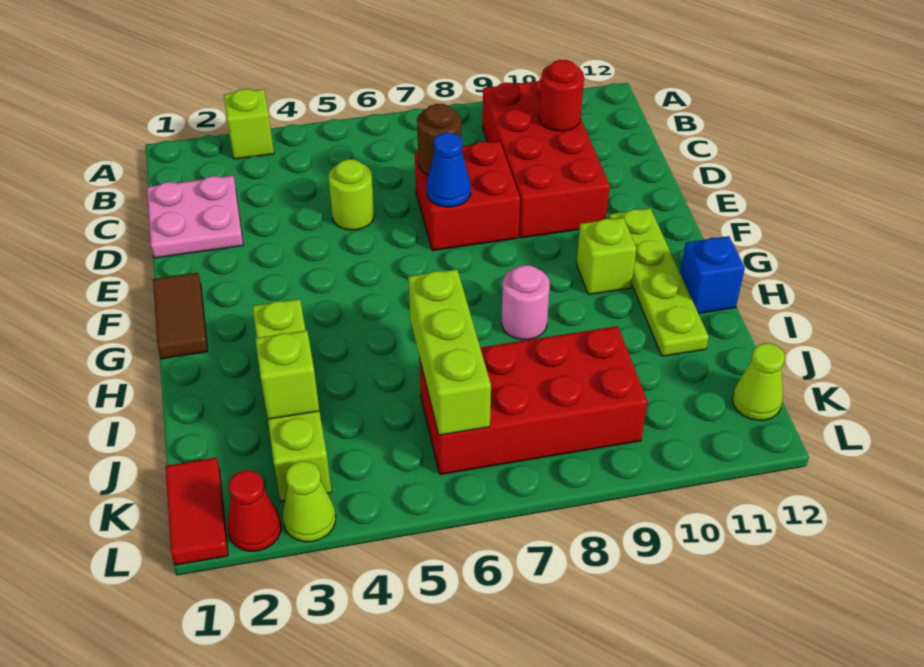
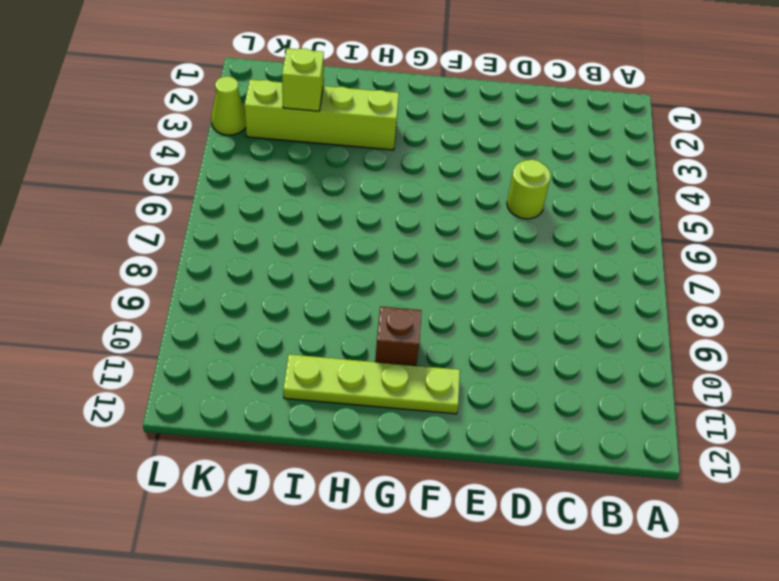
brown brick G10 level 1 -> lime brick G10 level 1
none -> lime brick A3 level 1
none -> red brick B9:E10 level 1
none -> pink plate C1:D2 level 1

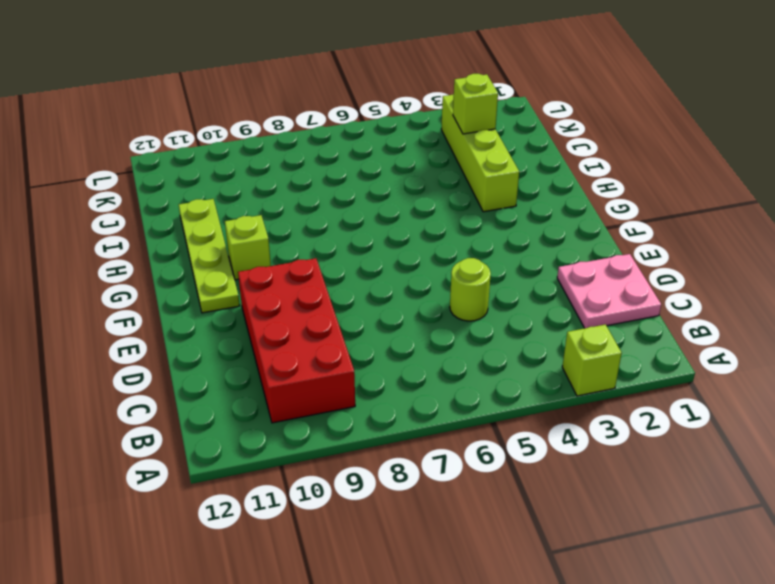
none -> red brick D7:E8 level 1
none -> brown tile F1:G1 level 1
none -> pink round brick H8 level 1

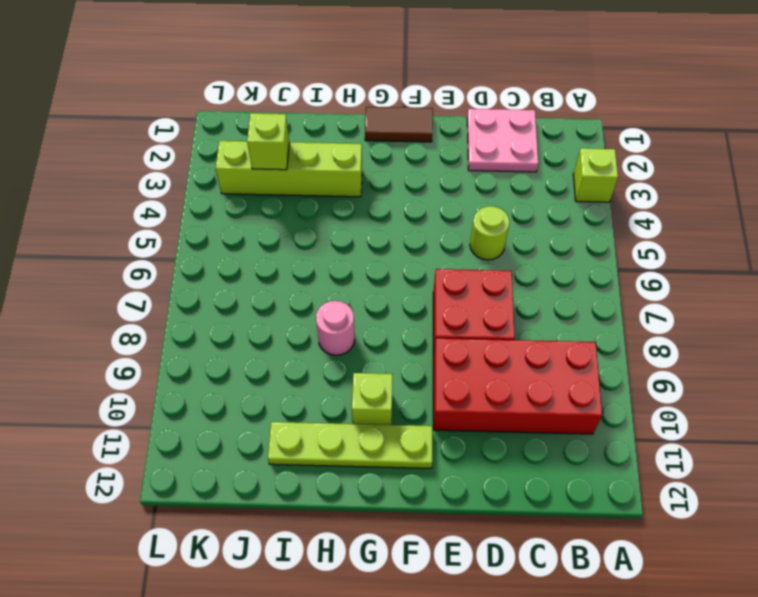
none -> blue brick H12 level 1
none -> red brick J6:K9 level 1
none -> red tile K1:L1 level 1

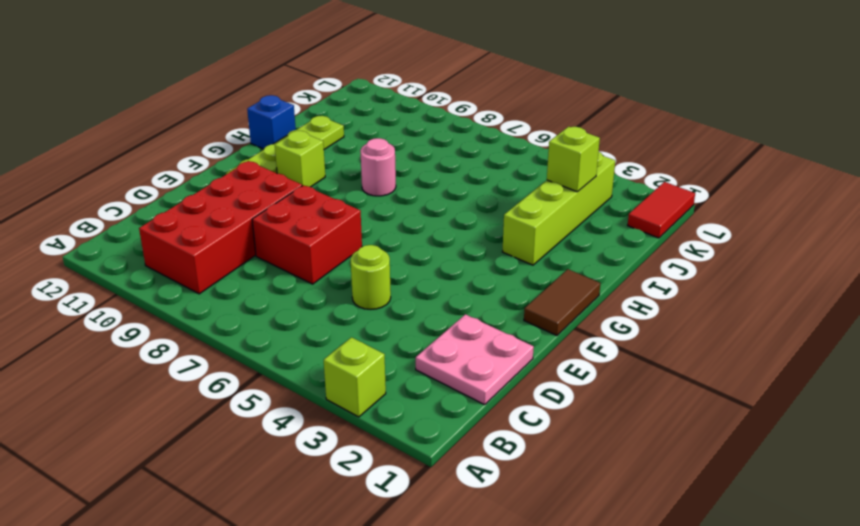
none -> red brick J6:K9 level 1
none -> lime cone K12 level 1
none -> red cone L2 level 1

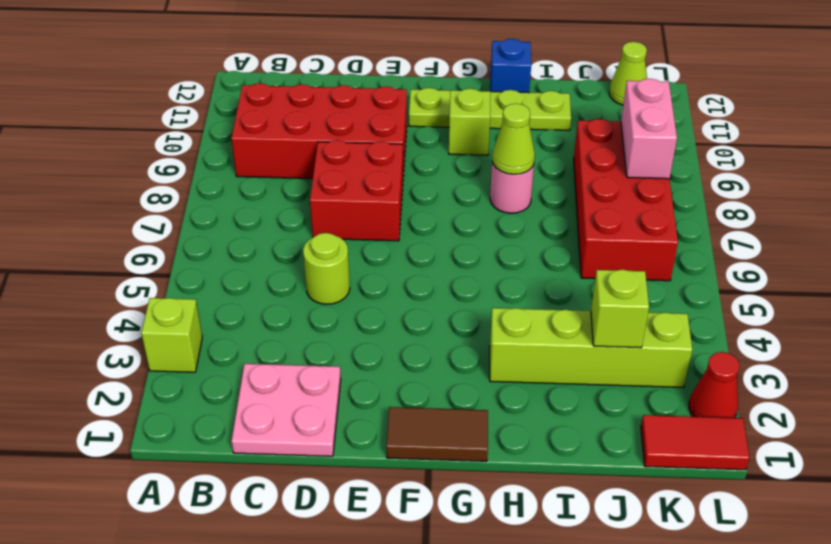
lime cone H8 level 2 -> lime cone L3 level 1
pink brick K8:K9 level 2 -> none
none -> red round brick C10 level 2
none -> brown round brick D7 level 2
none -> blue cone E7 level 2

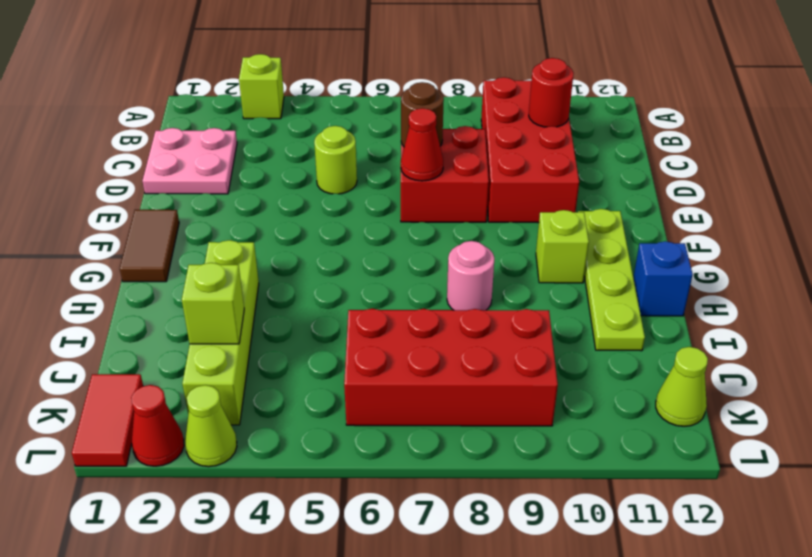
red cone E7 level 2 -> blue cone E7 level 2
none -> lime brick I6:K6 level 2

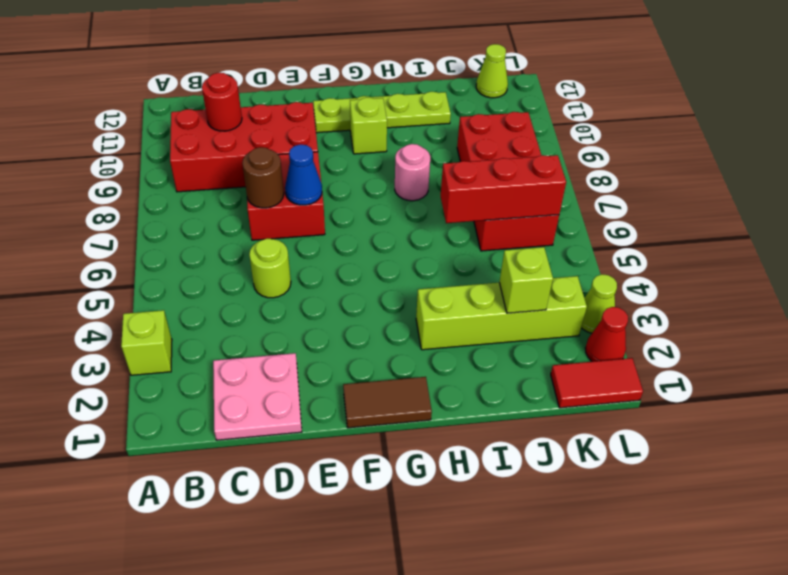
red brick I6:K6 level 2 -> lime brick I6:K6 level 2
none -> blue brick H12 level 1

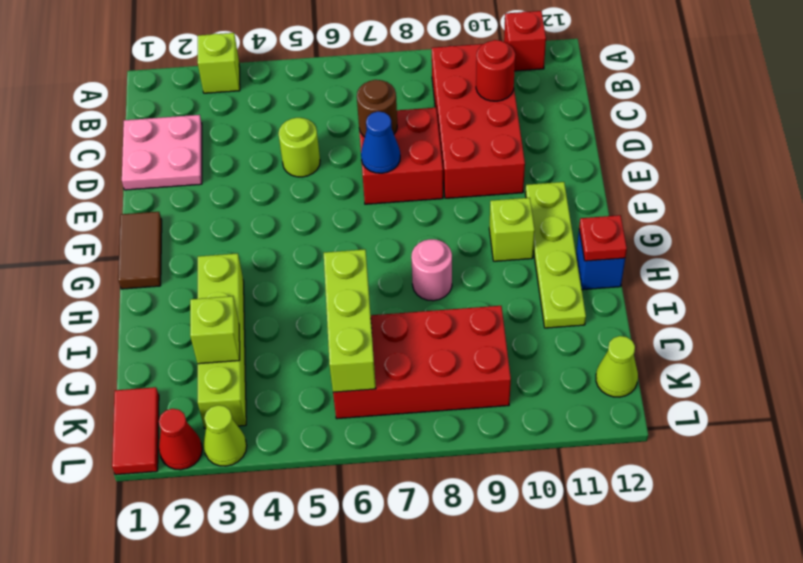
red brick A11 level 1 -> none
red plate H12 level 2 -> none

